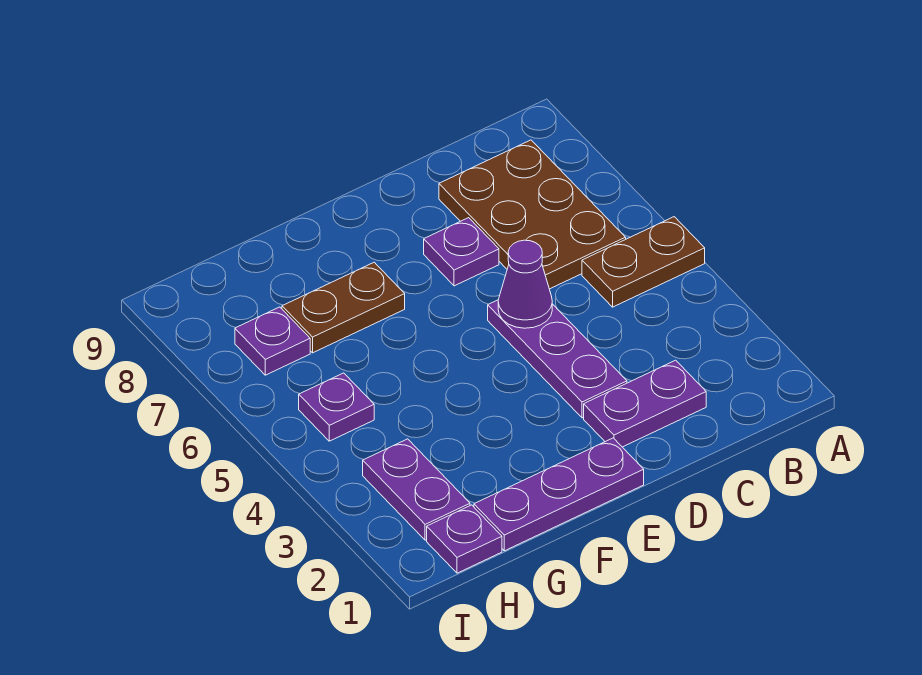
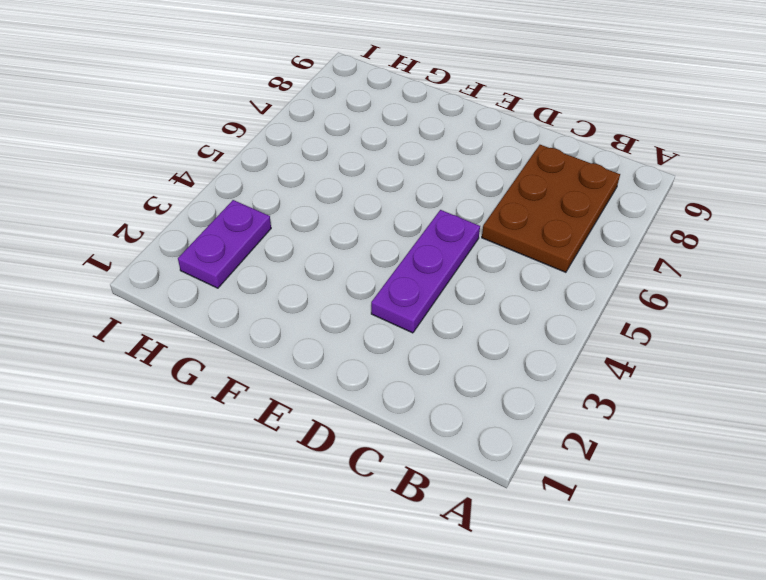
none -> brown plate A5:B5 level 1
none -> purple plate C2:D2 level 1
none -> purple plate D7 level 1

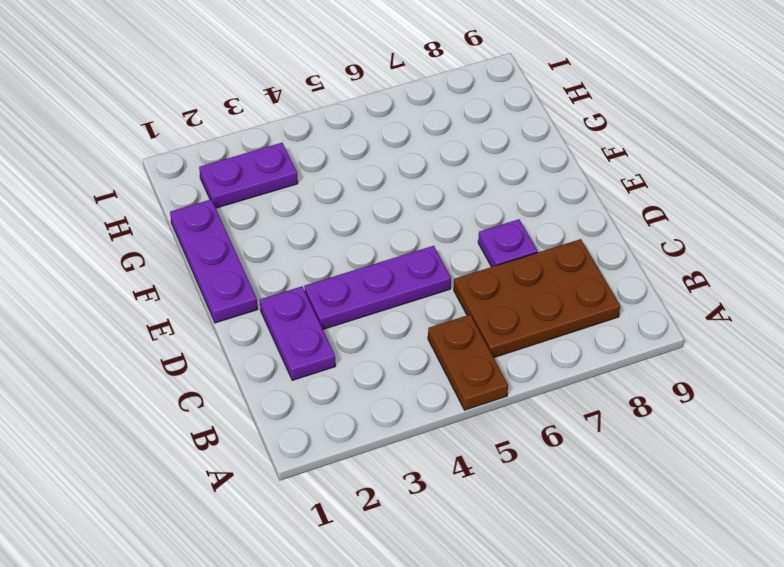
none -> brown plate F7:G7 level 1
none -> purple plate H1 level 1
none -> purple plate H5 level 1

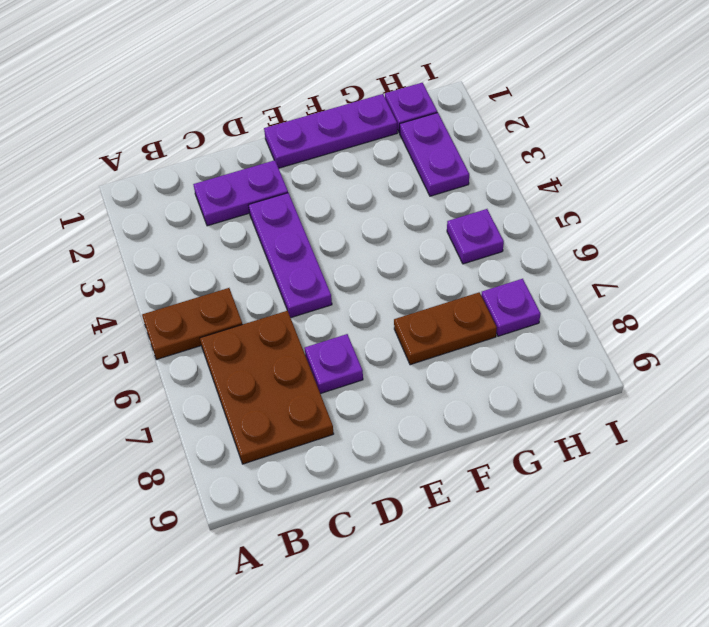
none -> purple cone D5 level 2

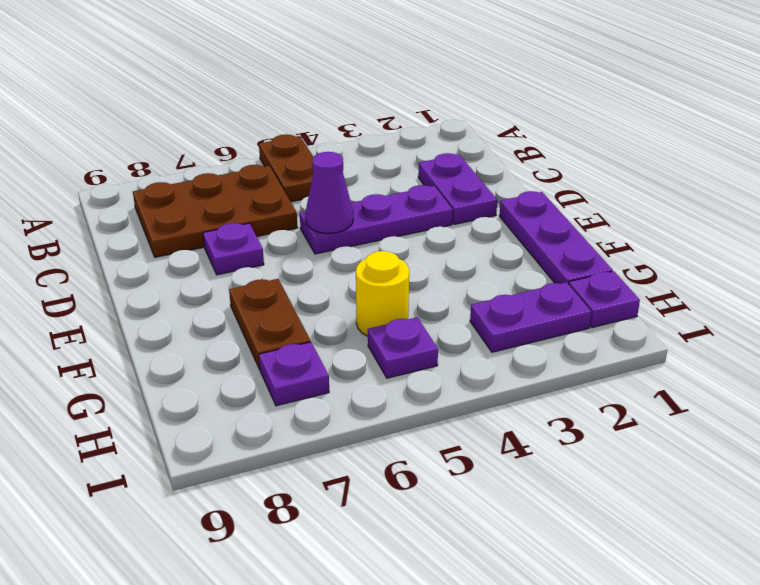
yellow round brick G5 level 1 -> none

